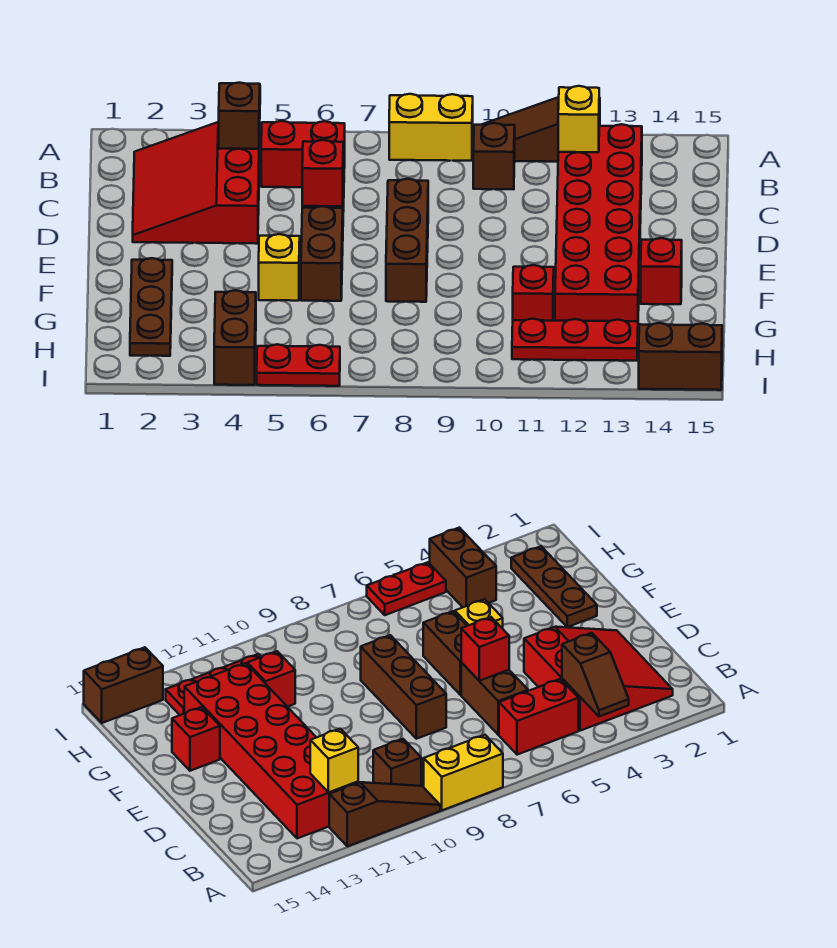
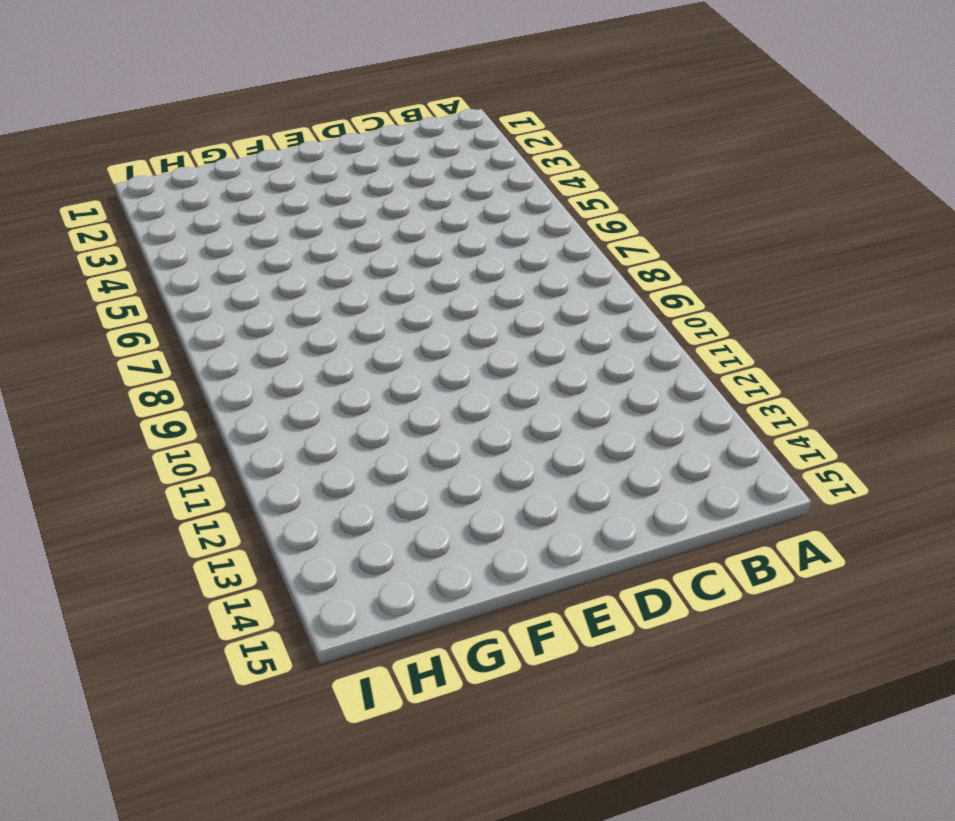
none -> yellow brick A8:A9 level 1
none -> brown slope A10:A12 level 1 top 12
none -> red slope B2:D4 level 1 top 4

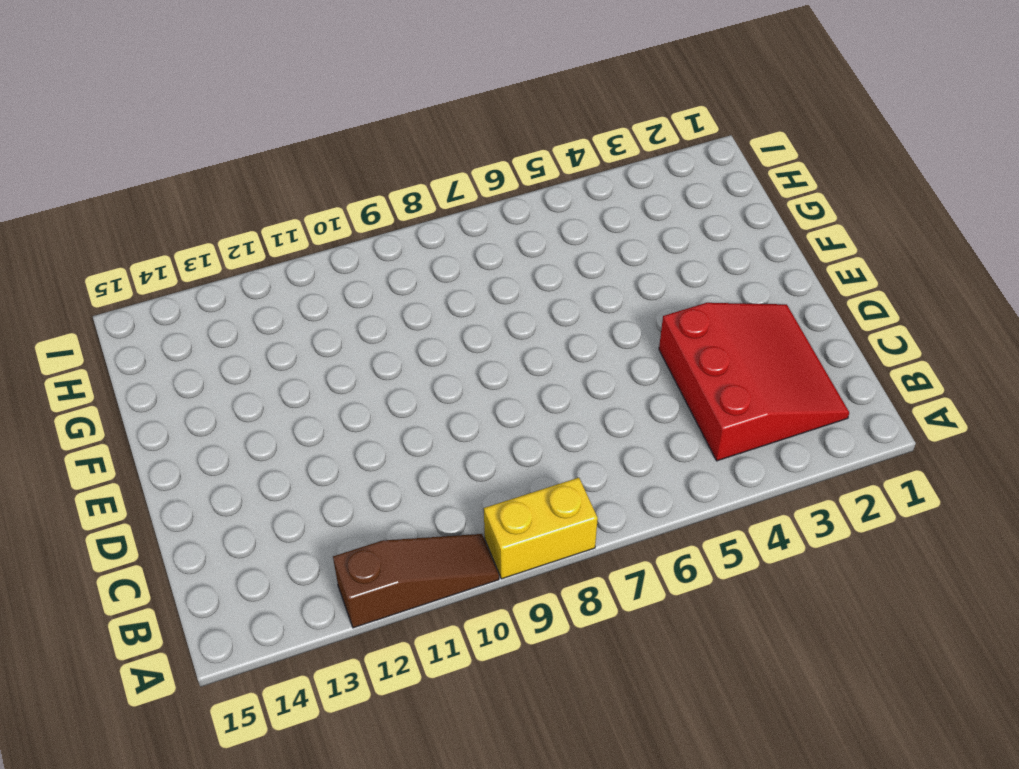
none -> red brick B5:B6 level 1
none -> brown brick B10 level 1
none -> red brick B12:G13 level 1

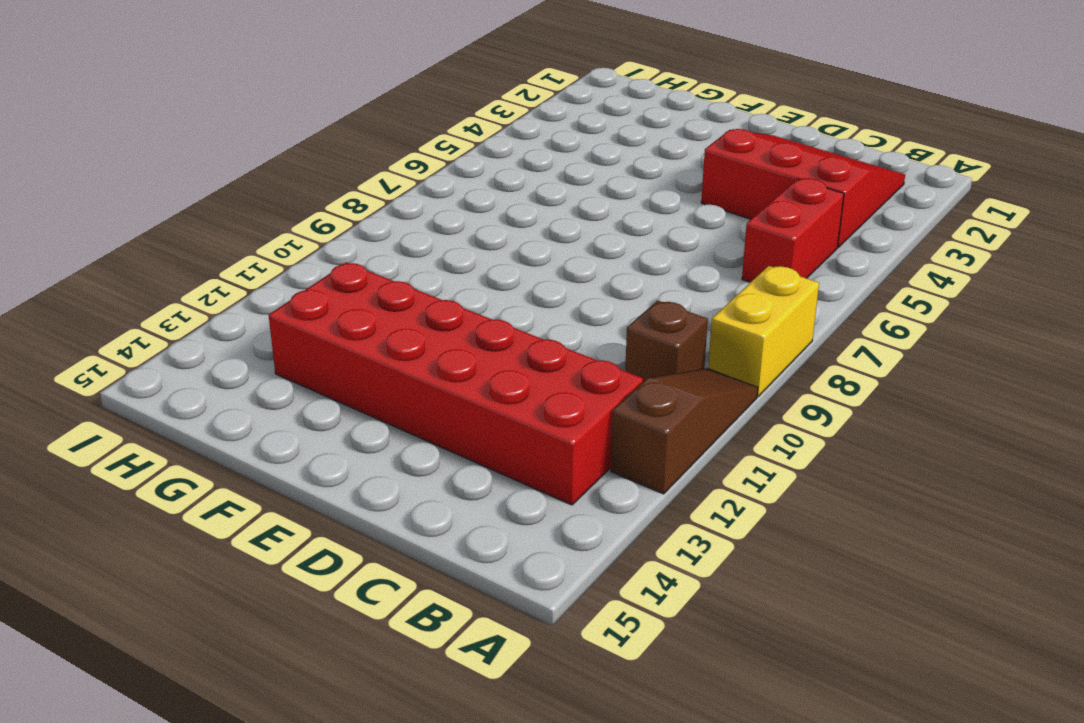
none -> brown brick C6:D6 level 1
none -> brown brick D8:F8 level 1
none -> brown brick E6:F6 level 1

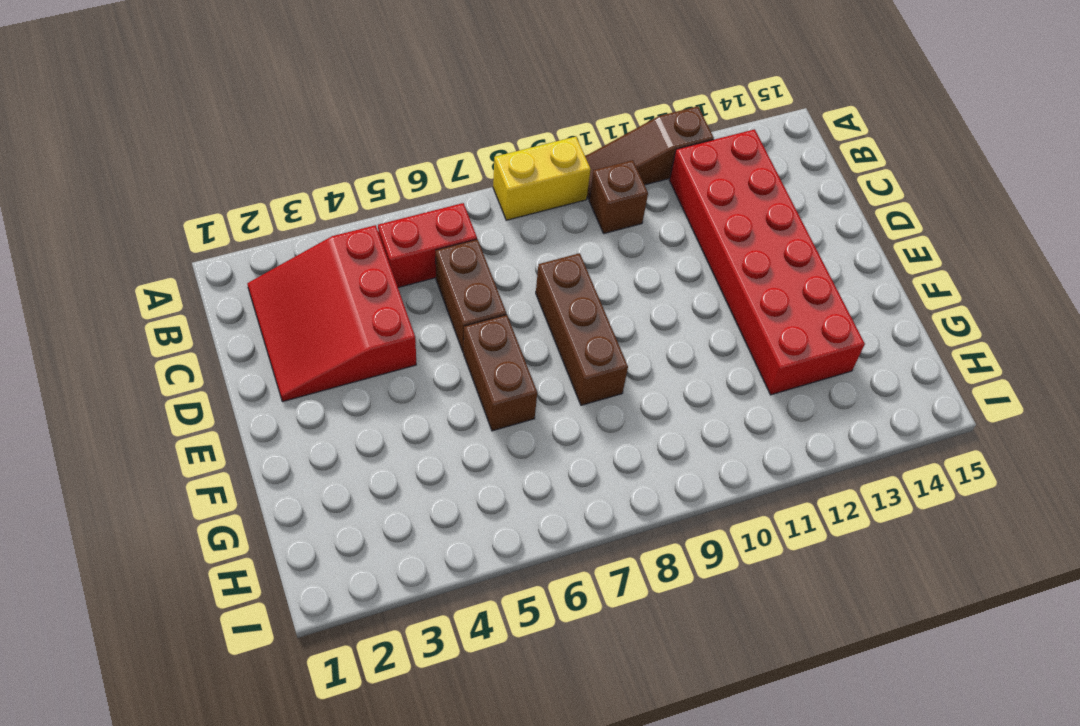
none -> brown plate F2:H2 level 1
none -> yellow brick F5 level 1
none -> red brick F14 level 1

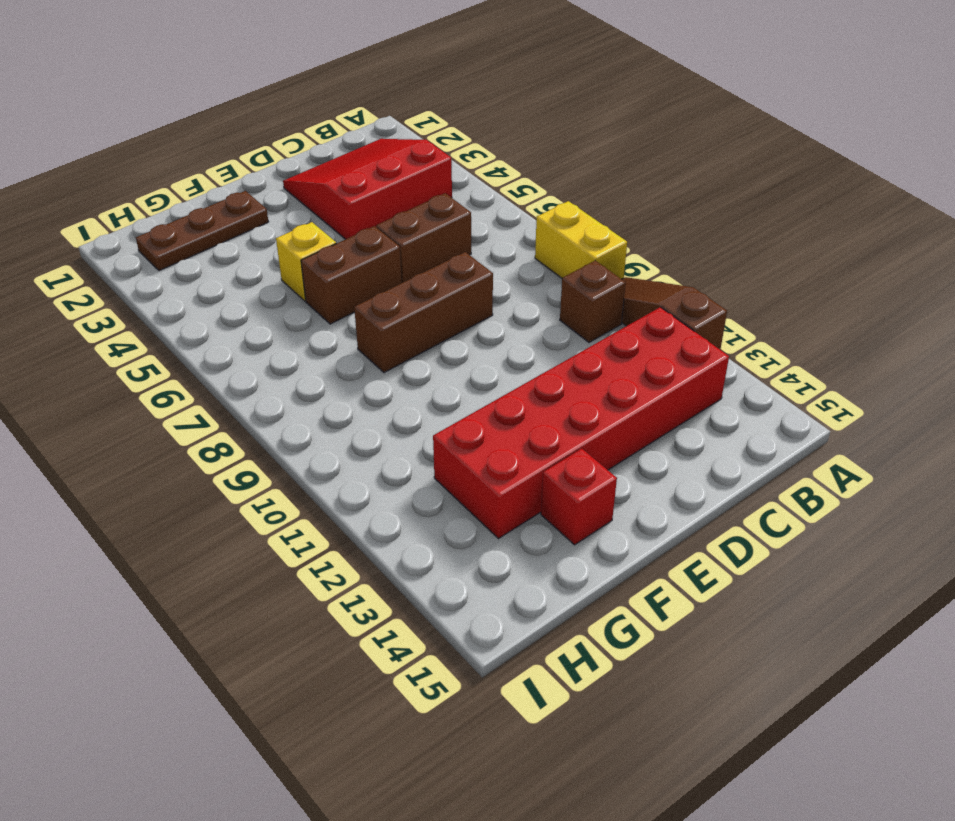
none -> red brick B5:B6 level 1
none -> red brick G11 level 1
none -> brown brick H4:I4 level 1

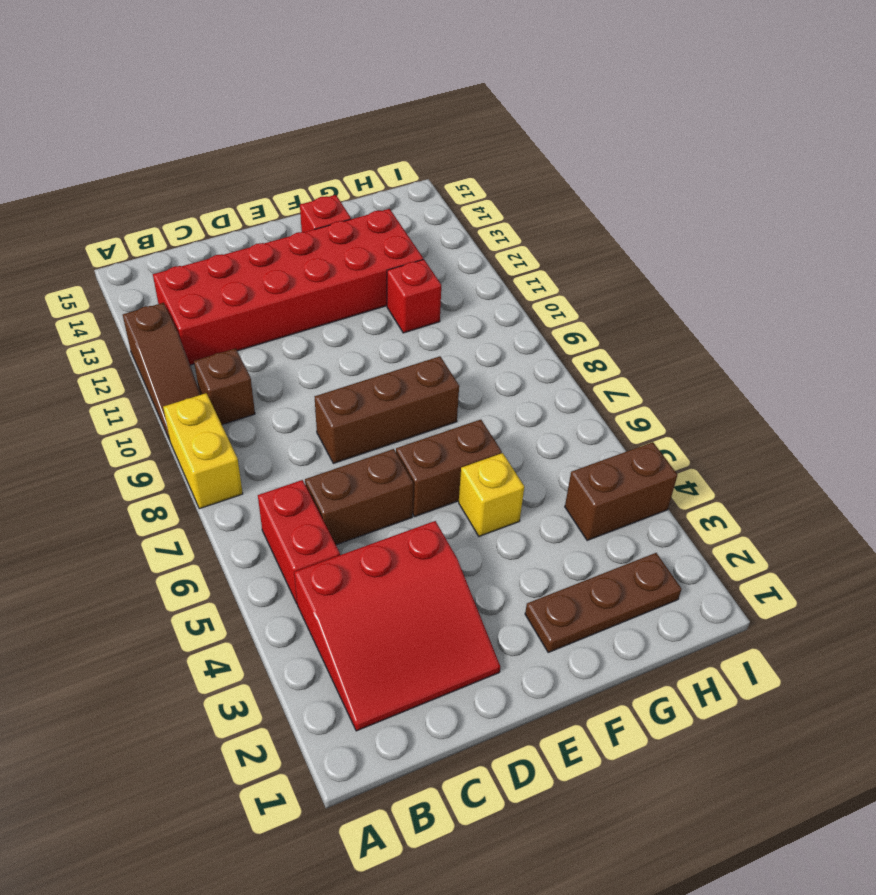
none -> red plate H11:H13 level 1
none -> red plate I5:I6 level 1
none -> brown brick I14:I15 level 1

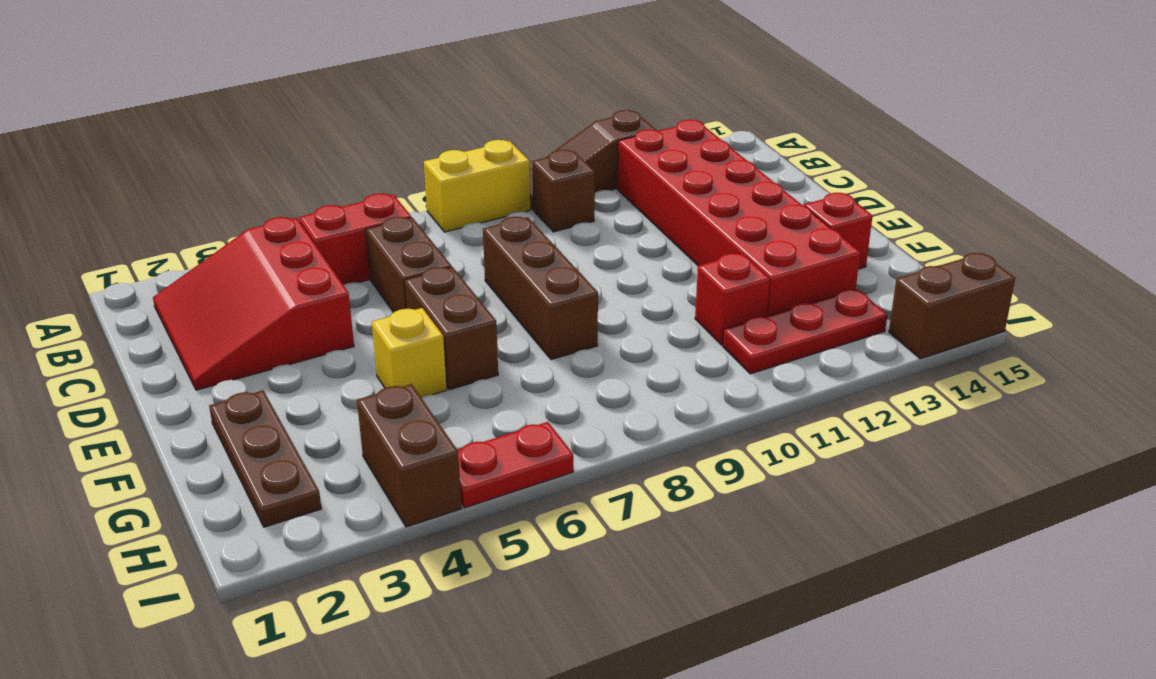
none -> brown slope A4:B4 level 2 top B
none -> yellow brick B12 level 2
none -> red brick D6 level 2

